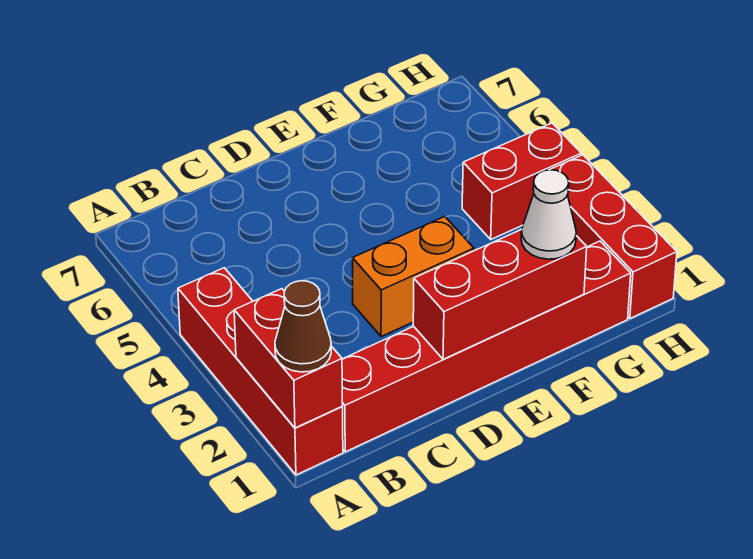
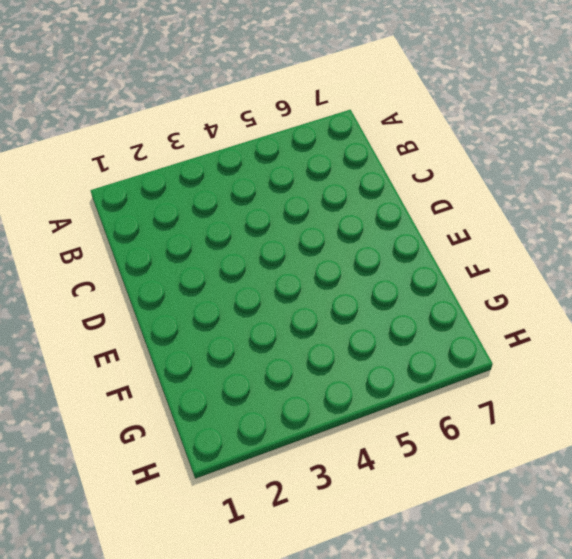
none -> red brick A1:A4 level 1
none -> red brick B1:G1 level 1

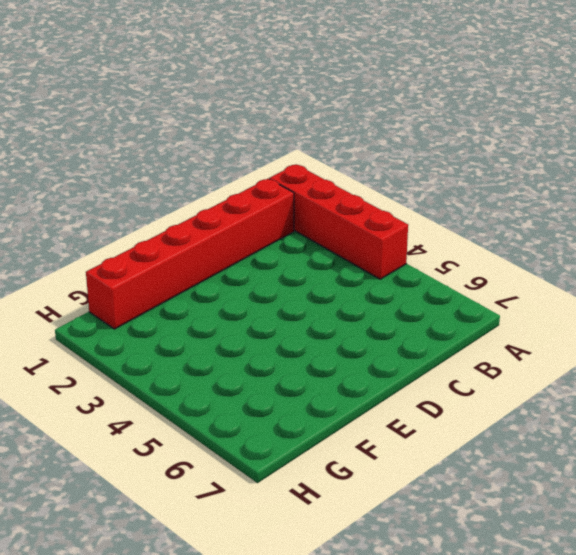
none -> orange brick D3:E3 level 1
none -> red brick G4:H4 level 1

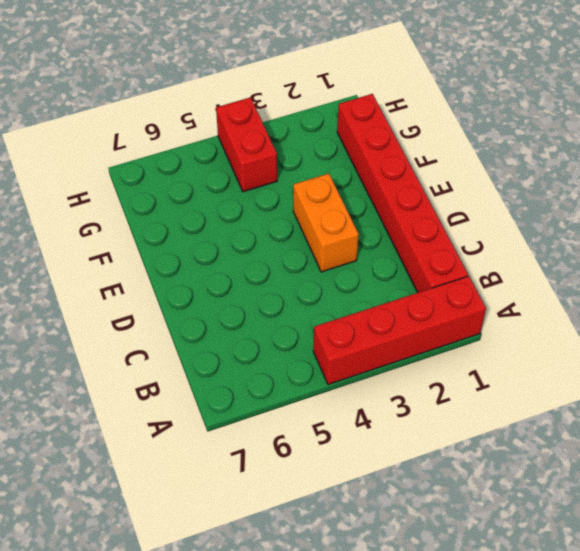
none -> red brick H1:H3 level 1
none -> red brick A1:A2 level 2

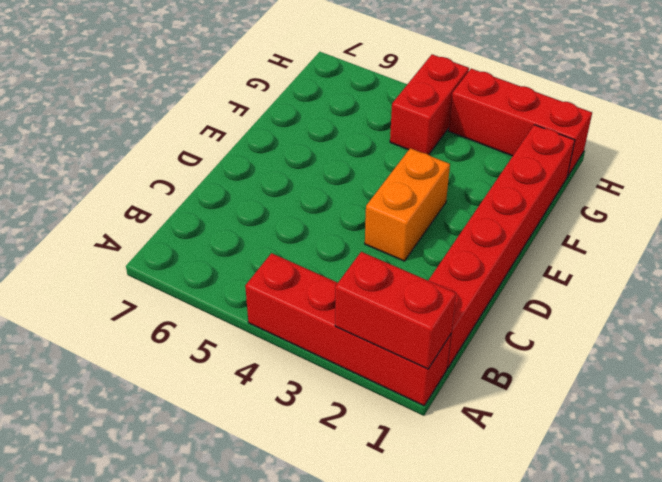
none -> red brick D1:F1 level 2
none -> brown cone A1 level 3

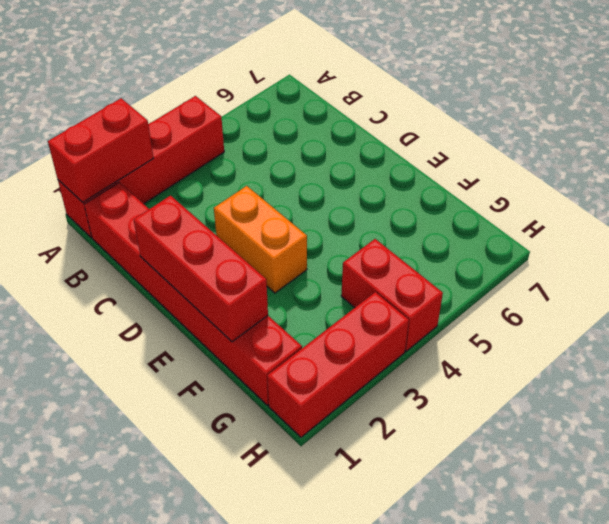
none -> brown cone A1 level 3
none -> white cone F1 level 3

